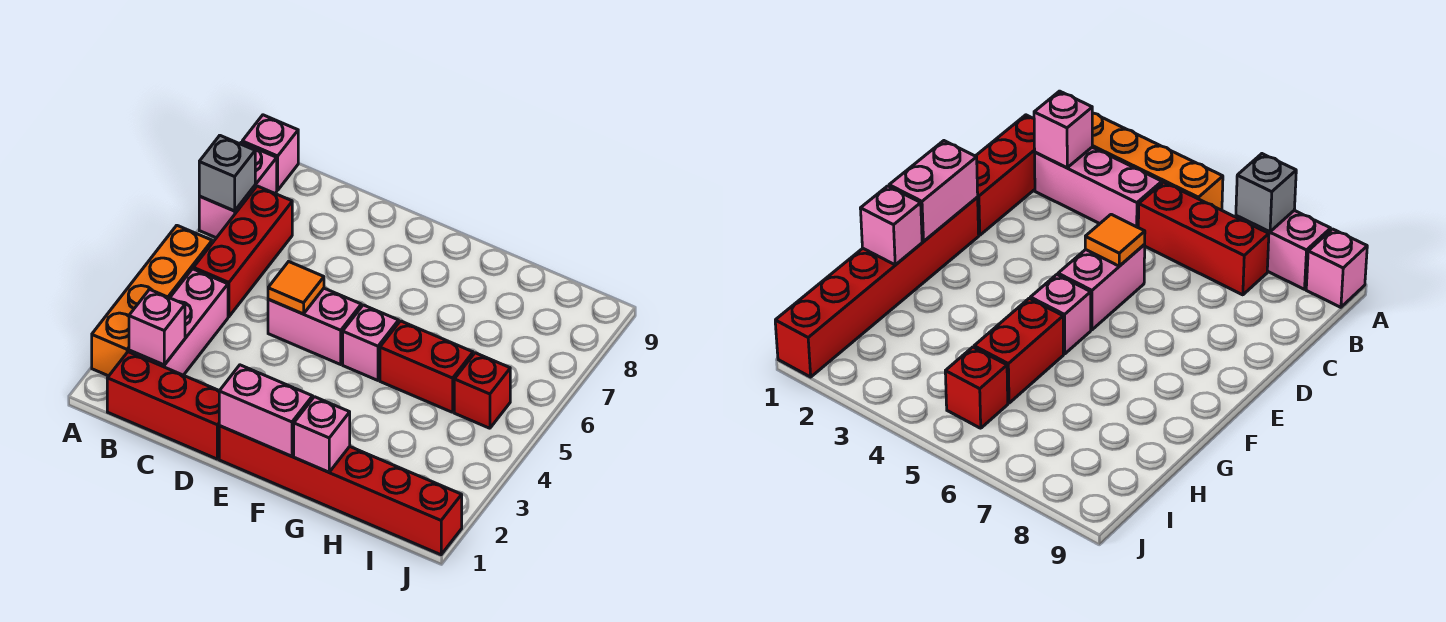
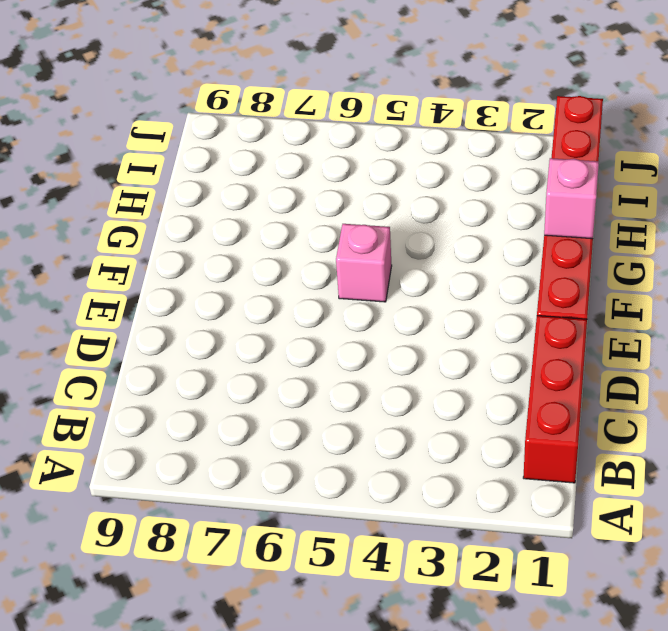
none -> orange brick A2:A5 level 1
none -> pink brick A7:A8 level 1
none -> pink brick A9 level 1

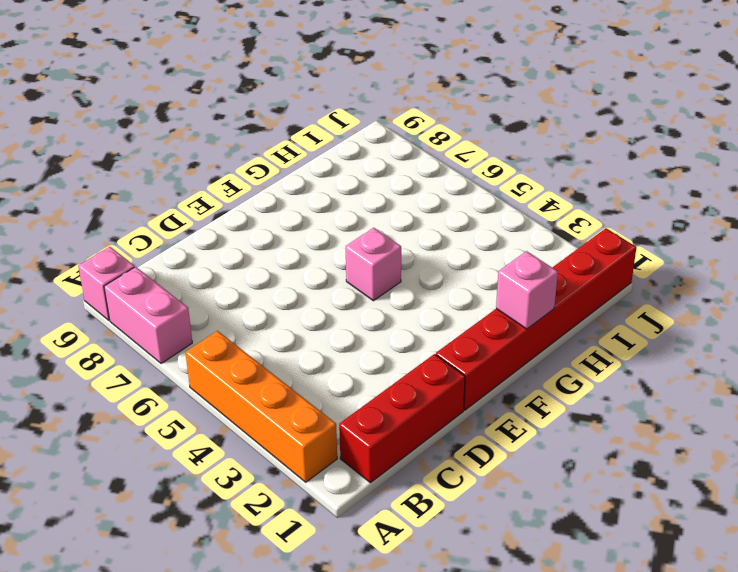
none -> pink brick B2:B4 level 1
none -> red brick B5:B7 level 1
none -> pink brick D5:E5 level 1

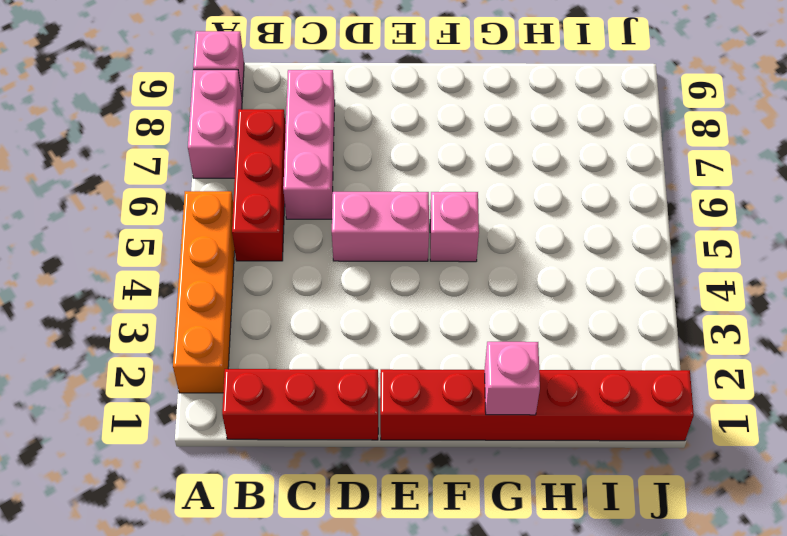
pink brick C6:C8 level 1 -> pink brick B2:B4 level 1
none -> red brick G5:H5 level 1
none -> red brick I5 level 1
none -> grey brick A7 level 2

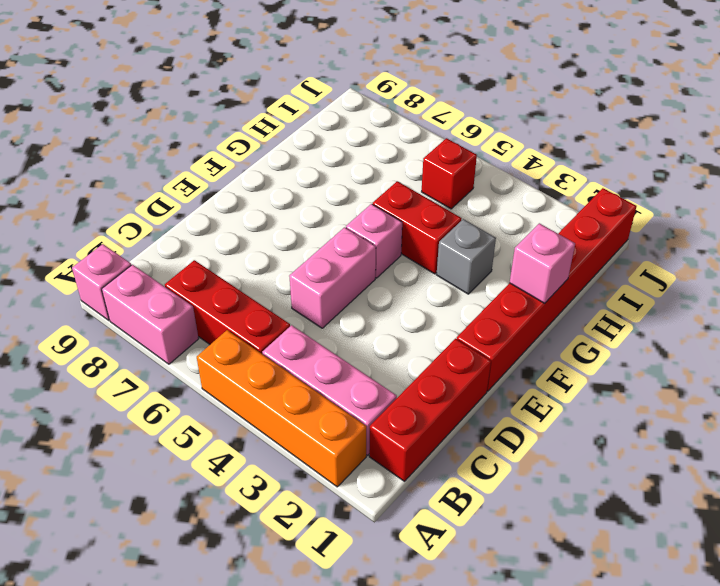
grey brick G3 level 1 -> grey brick A7 level 2
red brick G4:G5 level 1 -> red brick G5:H5 level 1
none -> pink brick B2 level 2
none -> orange tile D5 level 2
none -> pink brick E1:F1 level 2

